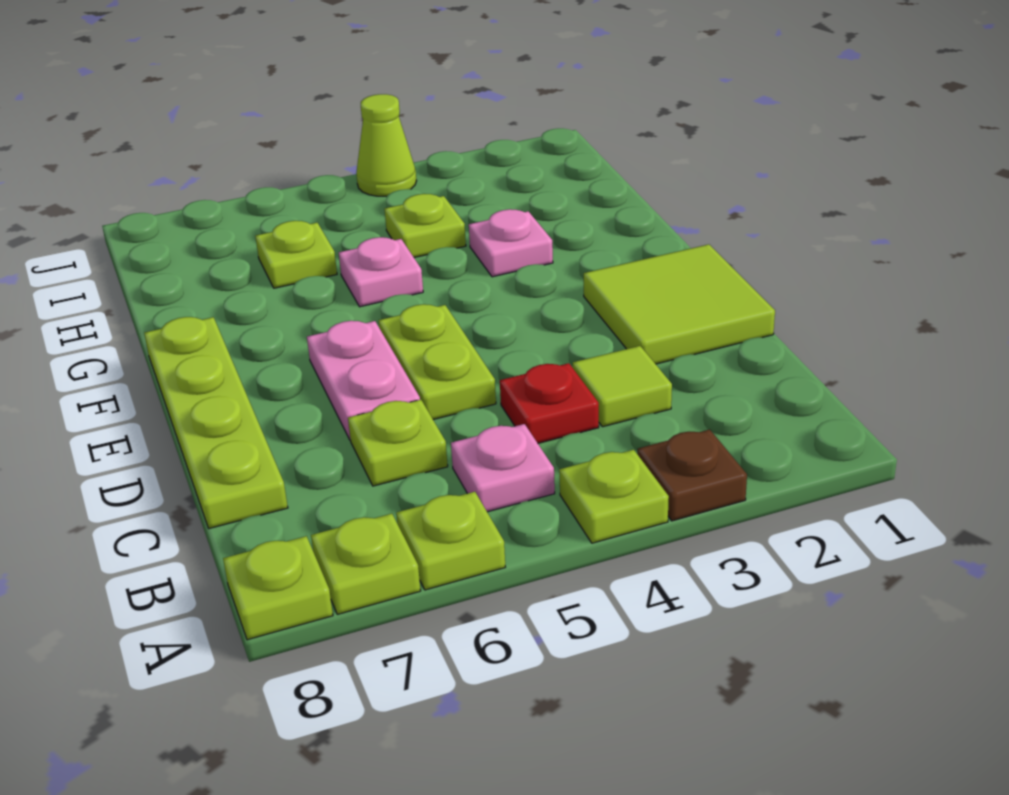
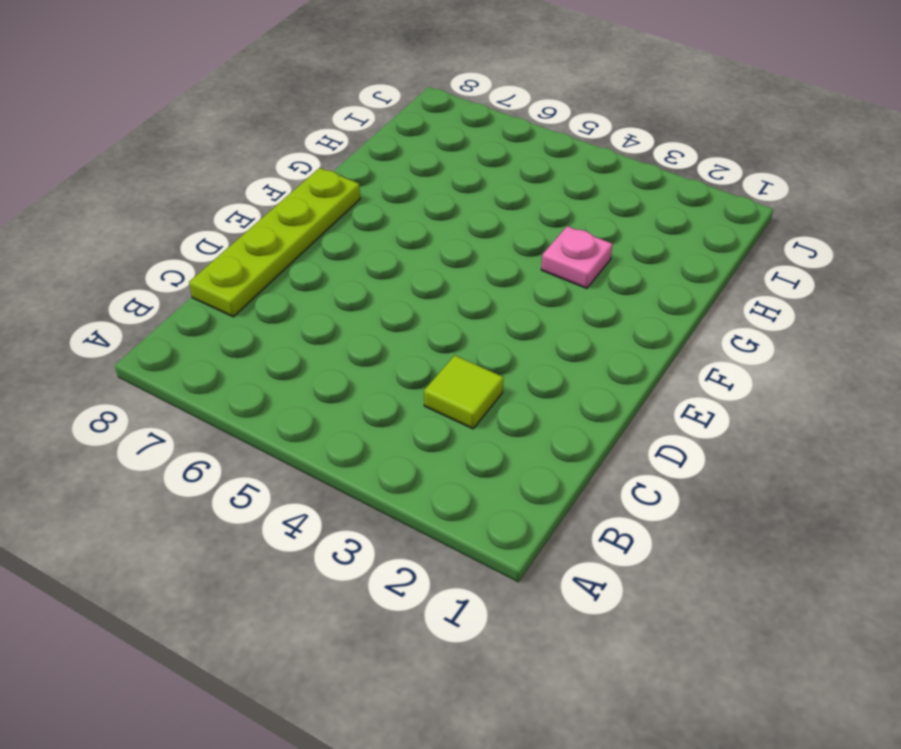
none -> brown plate A3 level 1
none -> lime plate A4 level 1
none -> lime plate A6 level 1

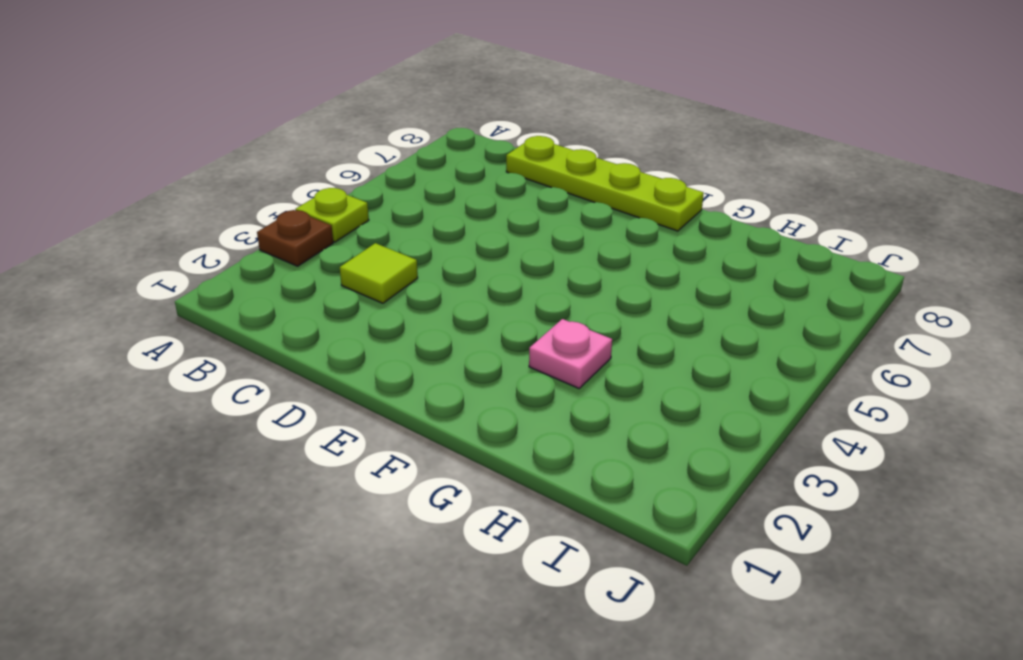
none -> lime plate A6 level 1
none -> lime plate A7 level 1
none -> lime plate A8 level 1

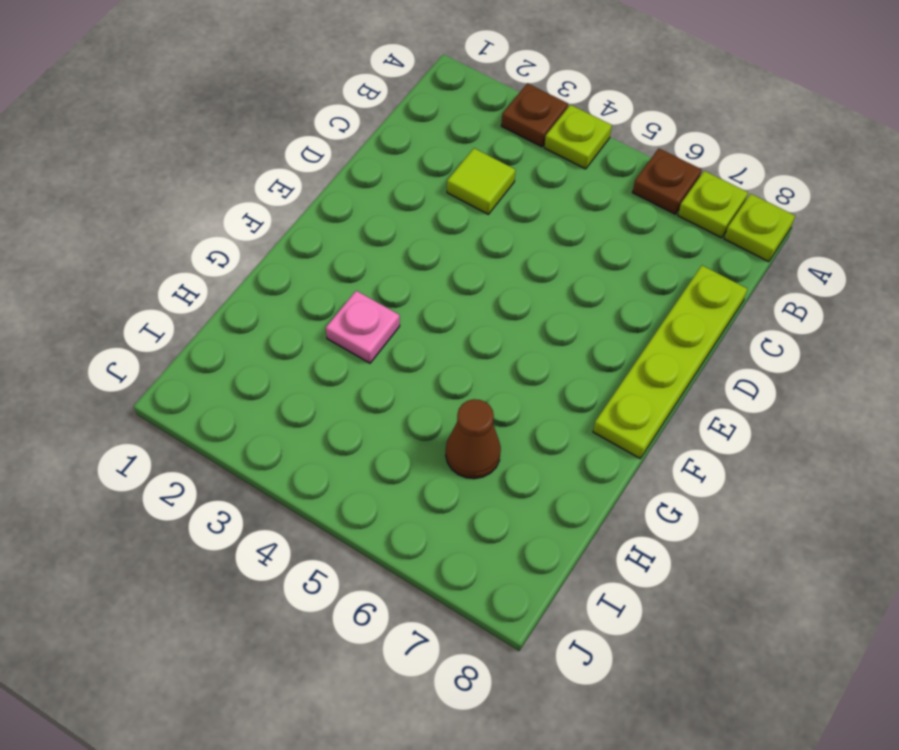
brown plate A6 level 1 -> lime plate A6 level 1
brown cone H6 level 1 -> lime plate H6 level 1
none -> pink plate B5 level 1
none -> red plate C4 level 1
none -> lime plate C6 level 1

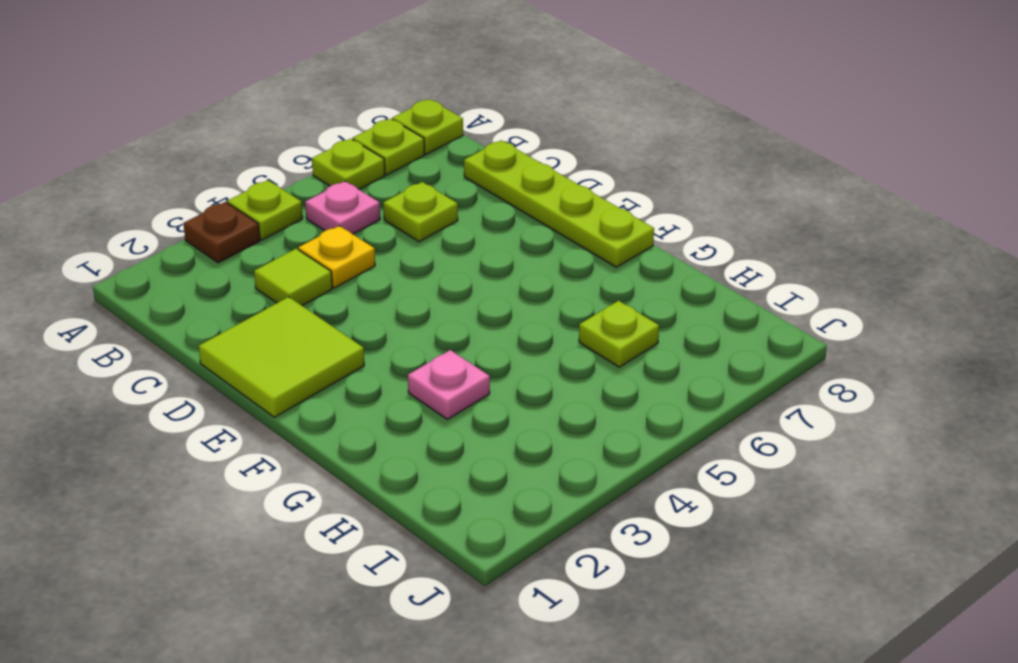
yellow plate C4 level 1 -> red plate C4 level 1
none -> lime plate D5:E5 level 1
none -> pink plate D6:E6 level 1
none -> pink plate G5 level 1

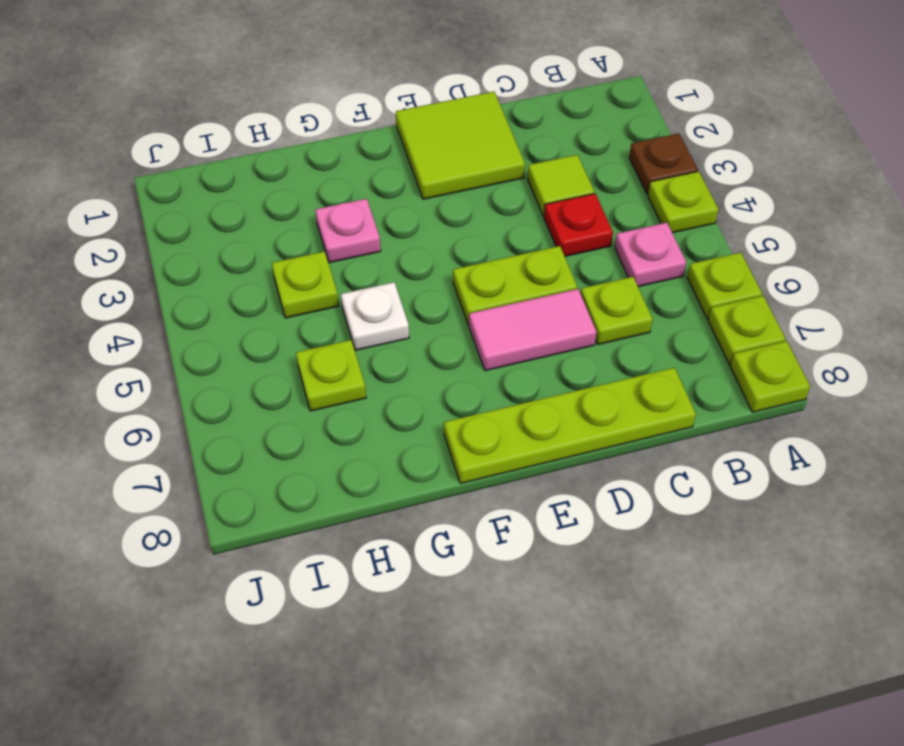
pink tile D6:E6 level 1 -> pink plate D6:E6 level 1
white plate G5 level 1 -> pink plate G5 level 1
none -> lime cone J4 level 1

